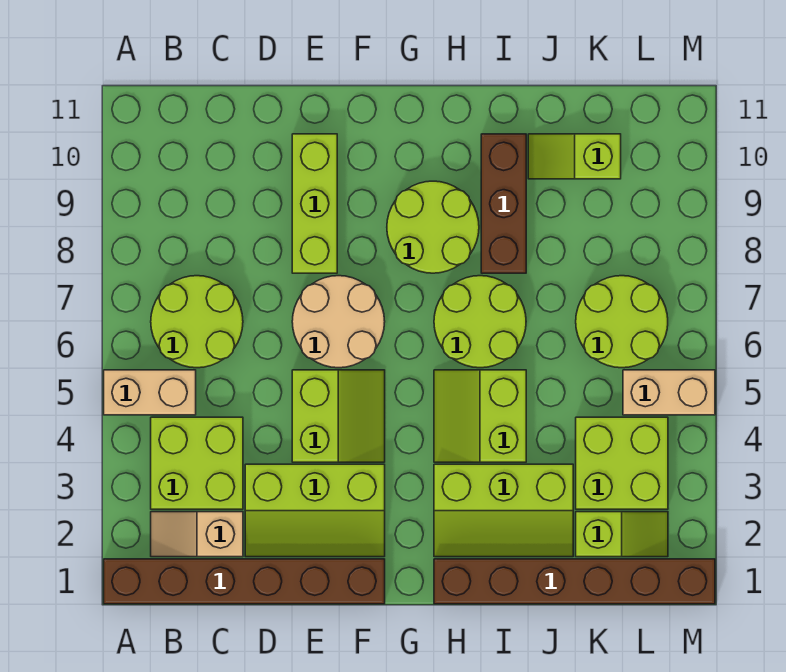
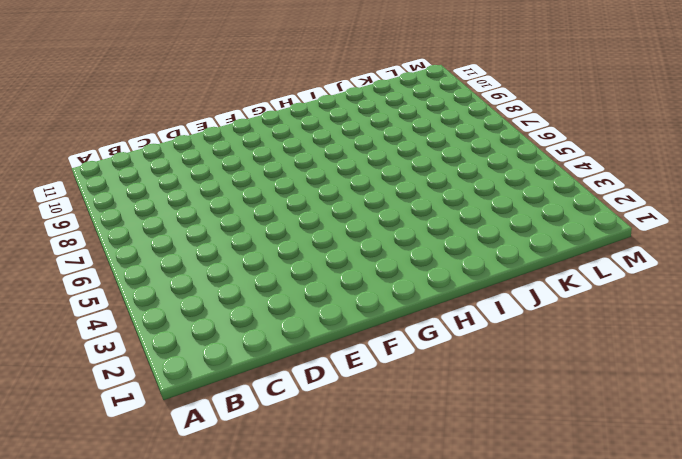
none -> brown brick A1:F1 level 1
none -> tan brick A5:B5 level 1
none -> tan slope B2:C2 level 1 top C

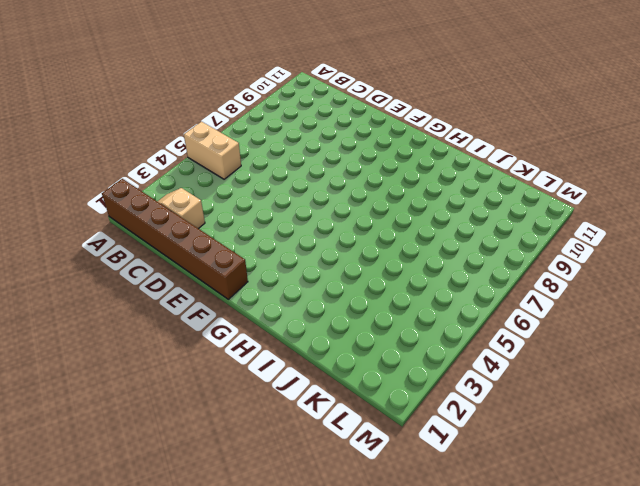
none -> lime brick B3:C4 level 1
none -> lime round brick B6:C7 level 1
none -> lime slope D2:F3 level 1 top 3

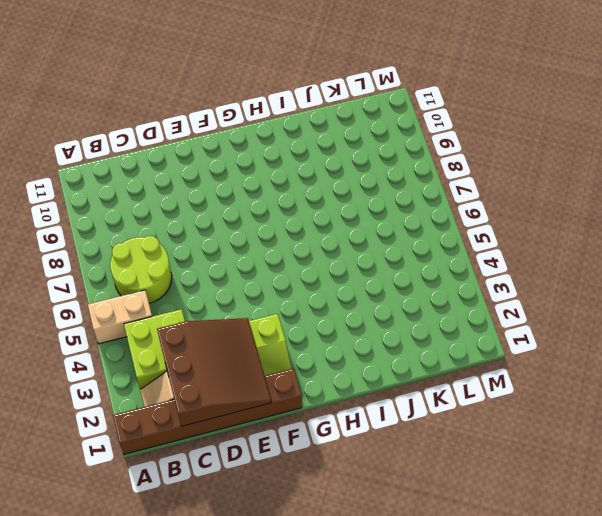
brown slope C1:E3 level 2 top C -> none
none -> lime slope E4:F5 level 1 top E
none -> tan round brick E6:F7 level 1
none -> lime brick E8:E10 level 1

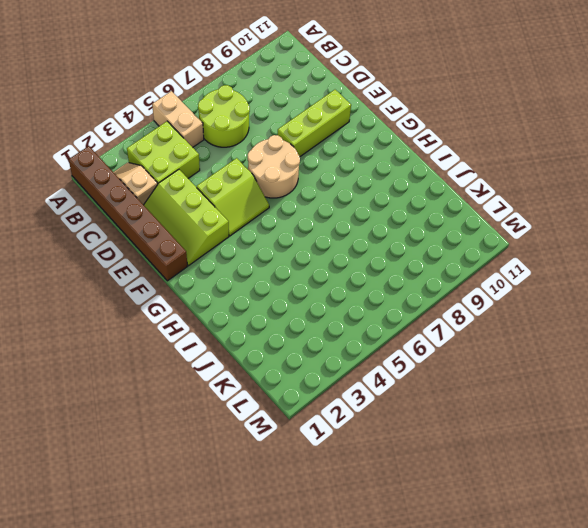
none -> lime round brick G8:H9 level 1
none -> brown brick H1:M1 level 1
none -> lime slope H2:J3 level 1 top 3

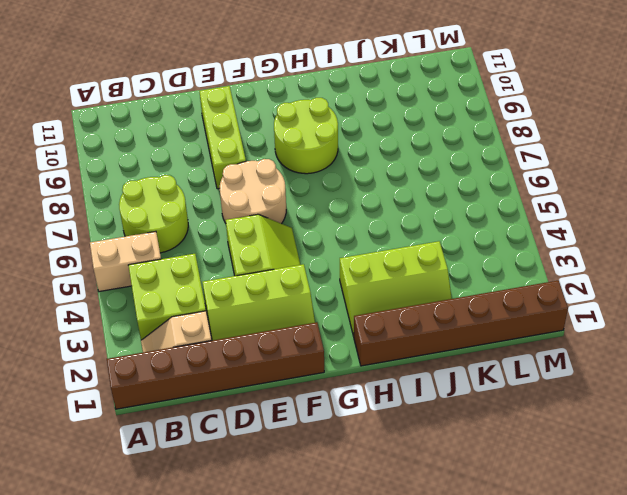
none -> lime slope H4:I5 level 1 top I
none -> lime round brick H6:I7 level 1
none -> brown brick I8:I10 level 1

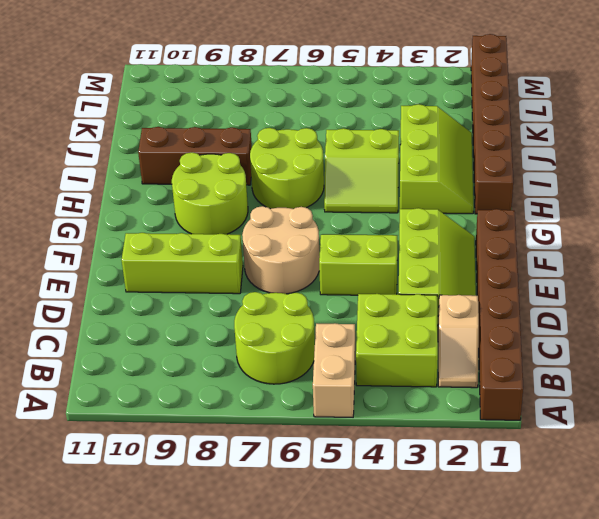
none -> lime slope J10:K10 level 1 top K
none -> lime slope K2:L2 level 1 top K
none -> lime brick K3:L4 level 1

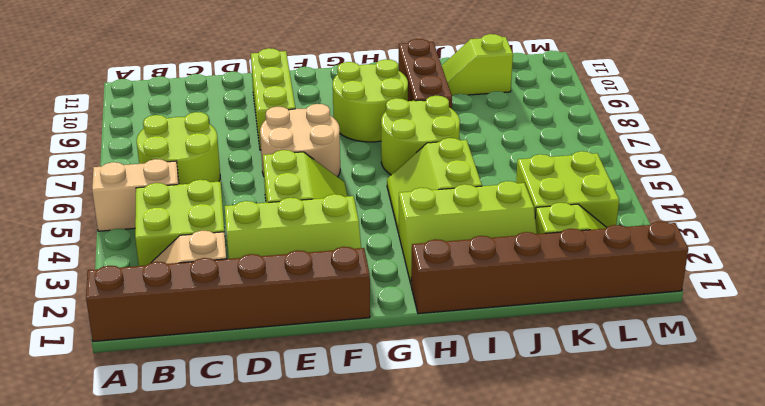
none -> lime round brick K6:L7 level 1
none -> tan brick L5:M5 level 1

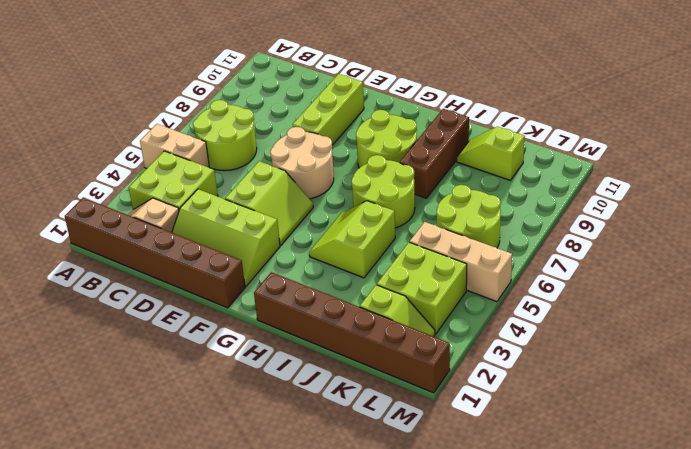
tan brick K5:M5 level 1 -> tan brick L5:M5 level 1
none -> lime slope H2:J3 level 1 top 3

